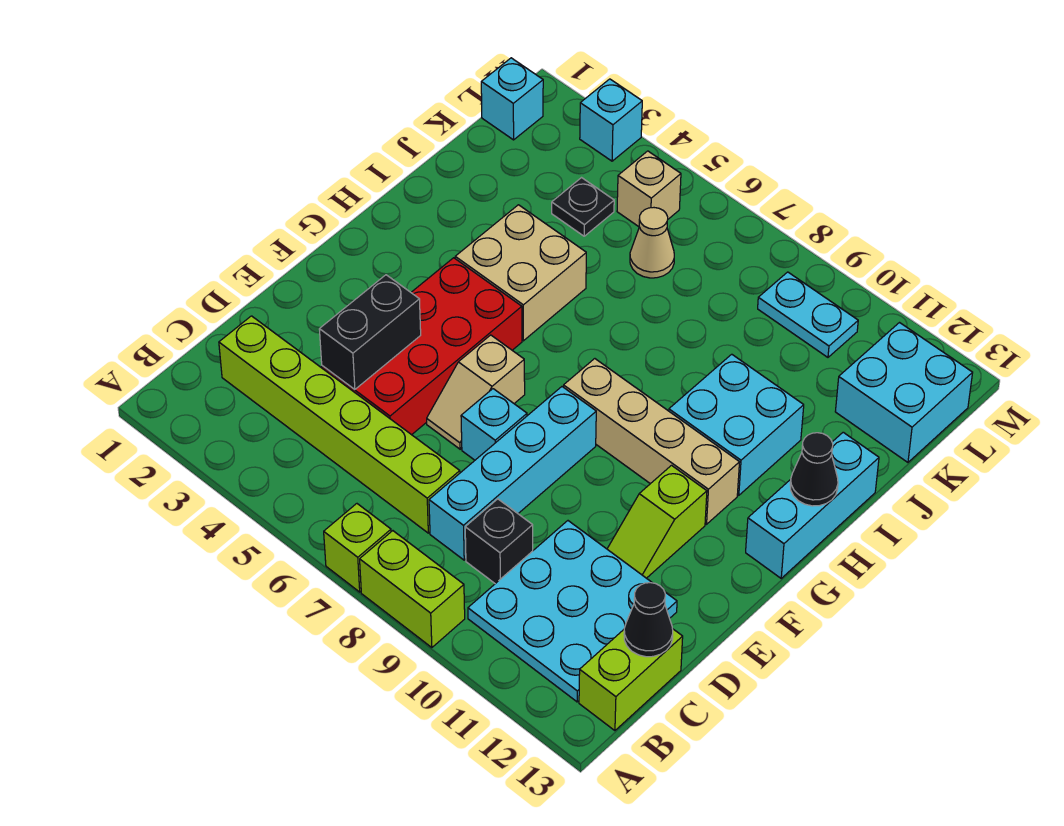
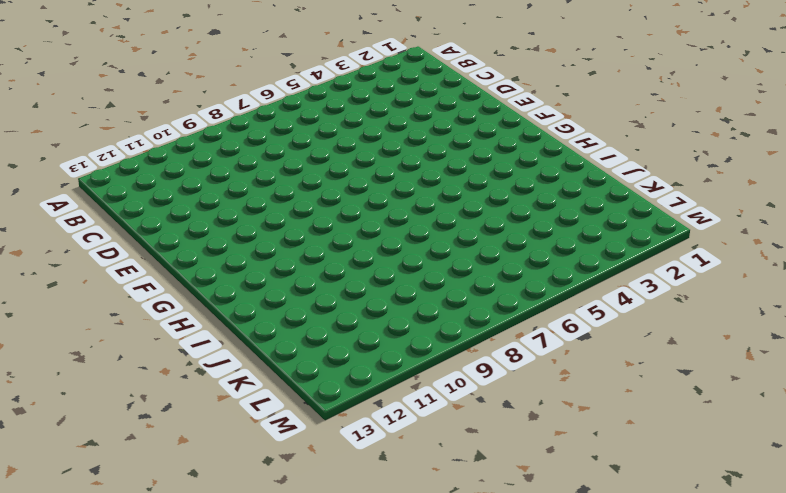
none -> lime brick A7 level 1
none -> lime brick A8:A9 level 1
none -> cyan plate B10:D12 level 1

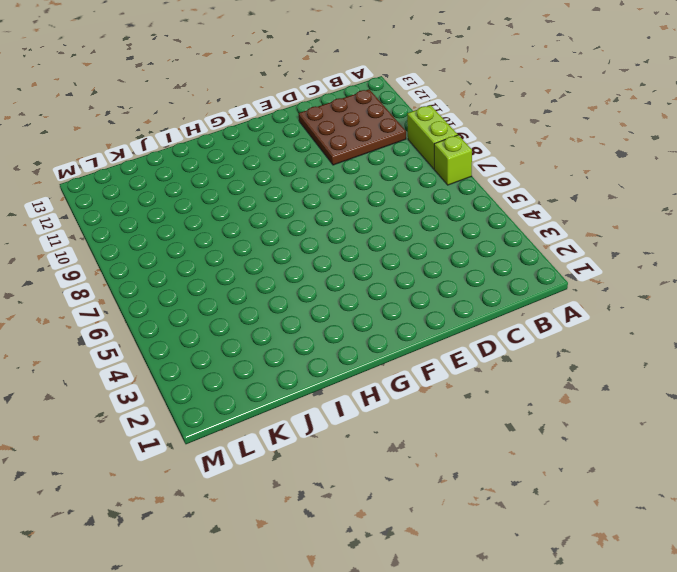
brown plate B10:D12 level 1 -> cyan plate B10:D12 level 1
none -> lime brick B13:C13 level 1
none -> lime brick C2:C7 level 1
none -> cyan brick C8:F8 level 1

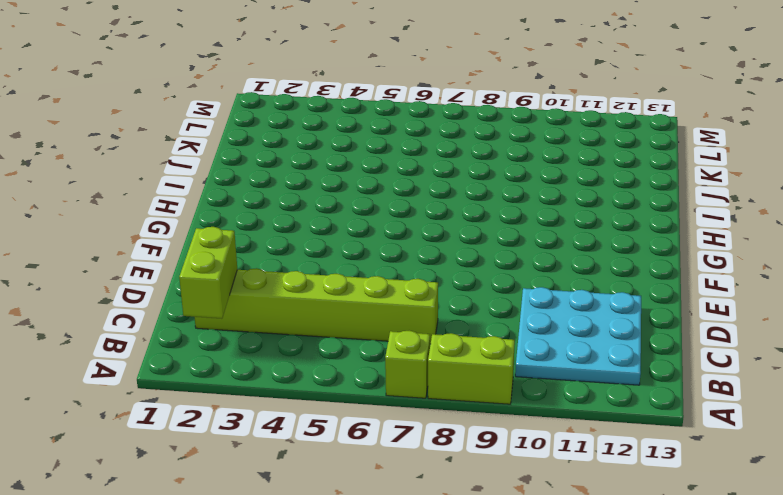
lime brick B2:C2 level 2 -> lime brick B13:C13 level 1
none -> cyan brick C8:F8 level 1
none -> black brick C9 level 1
none -> red brick D4:G5 level 1

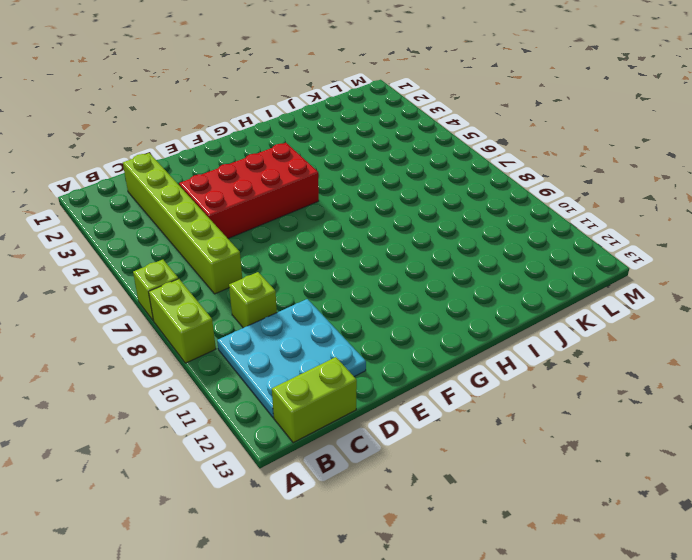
lime brick C9 level 1 -> black brick C9 level 1
none -> cyan brick C8:F8 level 1
none -> tan slope E6:F6 level 1 top F
none -> cyan brick E7 level 1

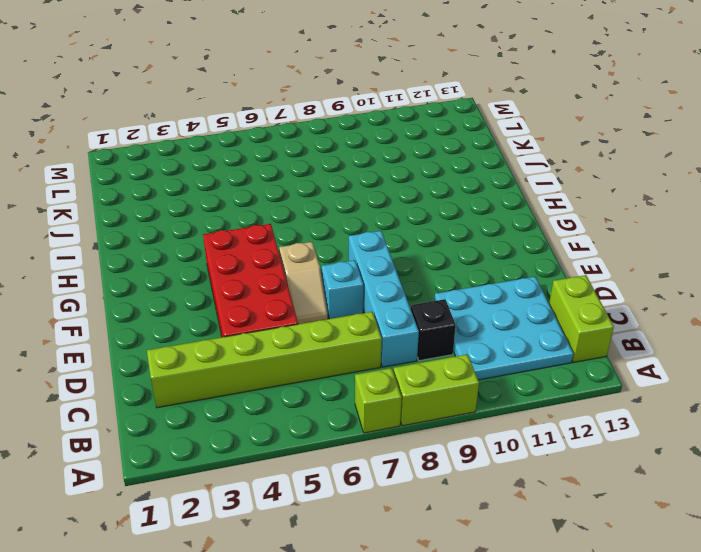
none -> lime slope E11:F11 level 1 top F
none -> tan brick G8:G11 level 1
none -> cyan brick G13:I13 level 1

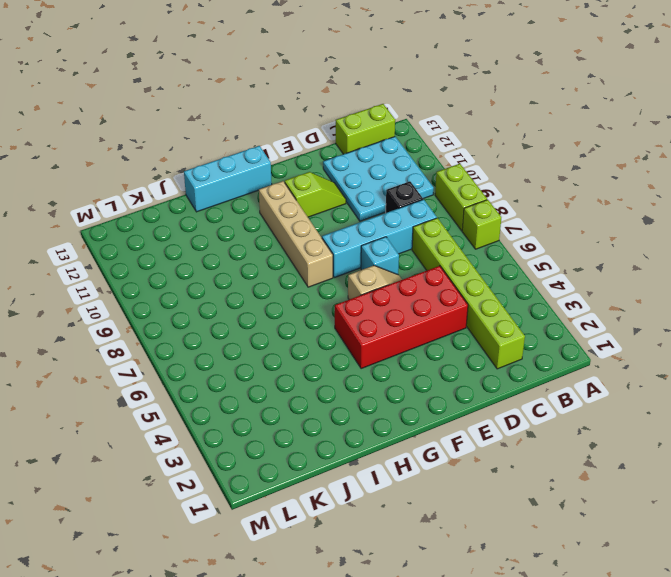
none -> tan brick H4:I5 level 1
none -> cyan brick H10:I11 level 1
none -> black plate K4 level 1

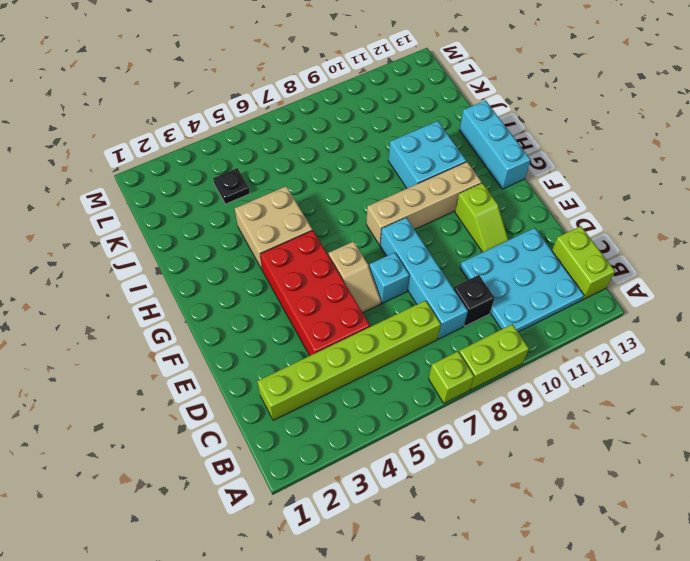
none -> tan cone K6 level 1
none -> cyan brick K12:L13 level 1
none -> cyan brick L1 level 1

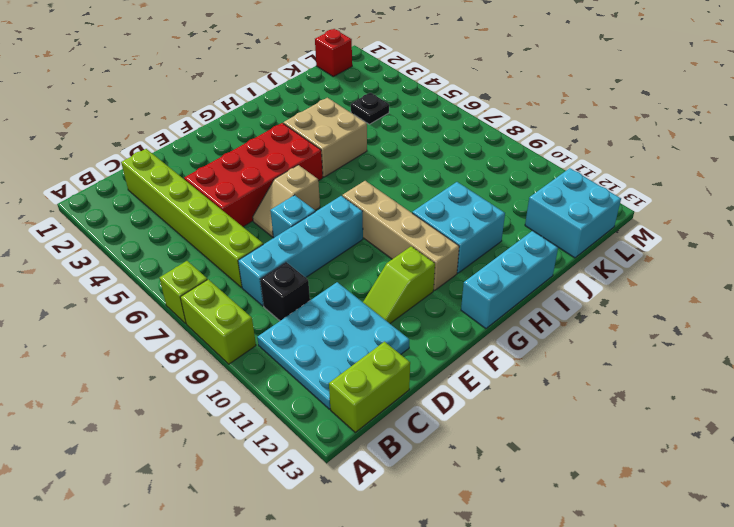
red brick L1 level 1 -> cyan brick L1 level 1
none -> tan cone K6 level 1
none -> tan brick L5 level 1
none -> cyan plate L9:L10 level 1

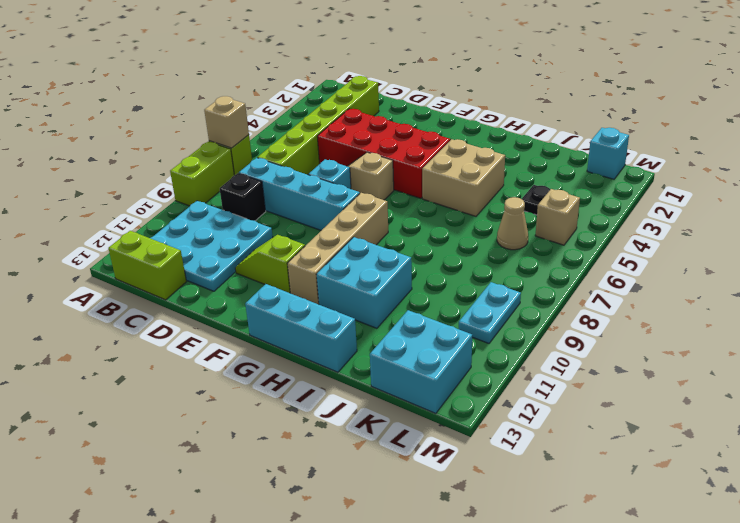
tan brick A7 level 2 -> none
none -> cyan brick M3 level 1
none -> black cone C13 level 2
none -> black brick D4:E4 level 2

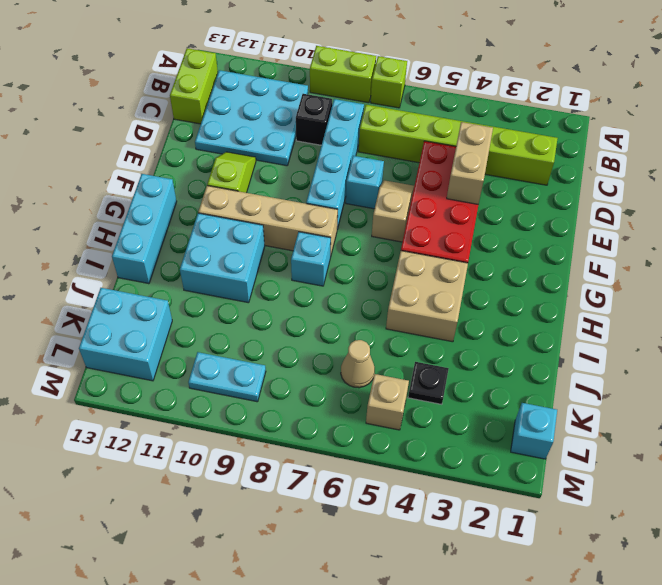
tan brick D4:E4 level 2 -> black brick D4:E4 level 2
cyan brick H8 level 1 -> cyan brick M3 level 1
none -> black cone C13 level 2
none -> black cone H13 level 2

